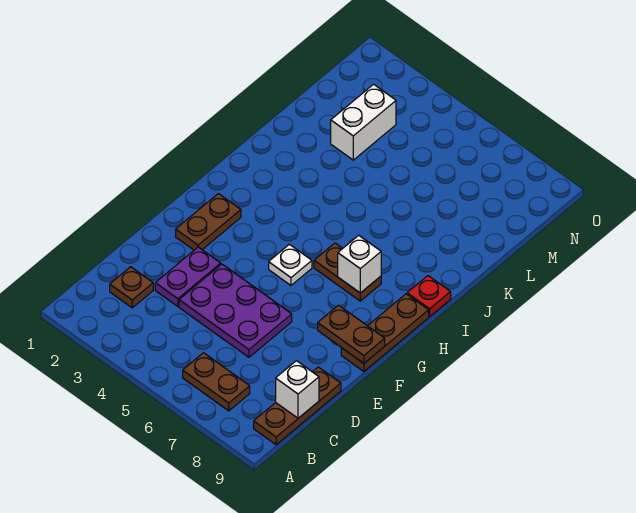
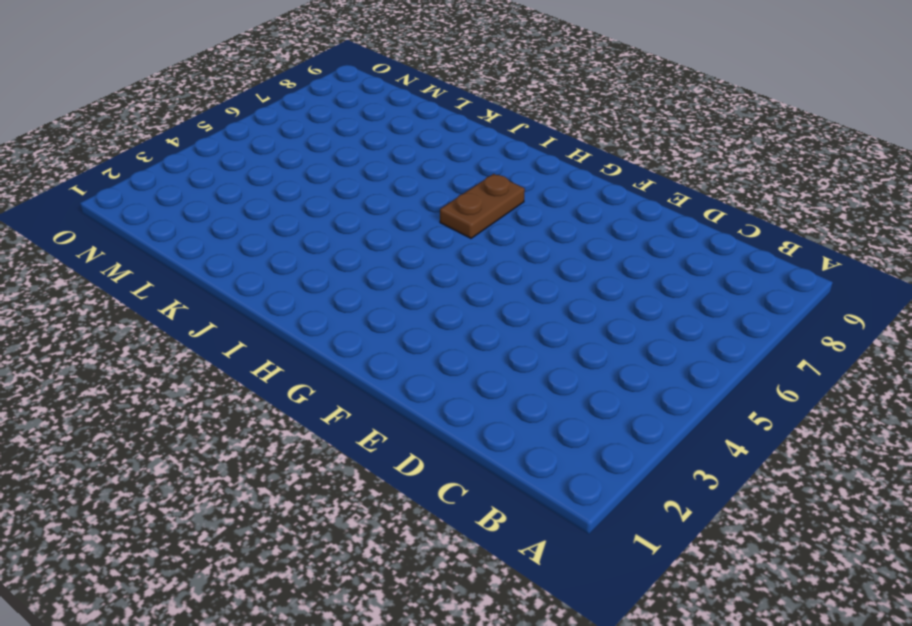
none -> brown plate B6:B7 level 1
none -> brown plate B9:D9 level 1
none -> brown plate C2 level 1

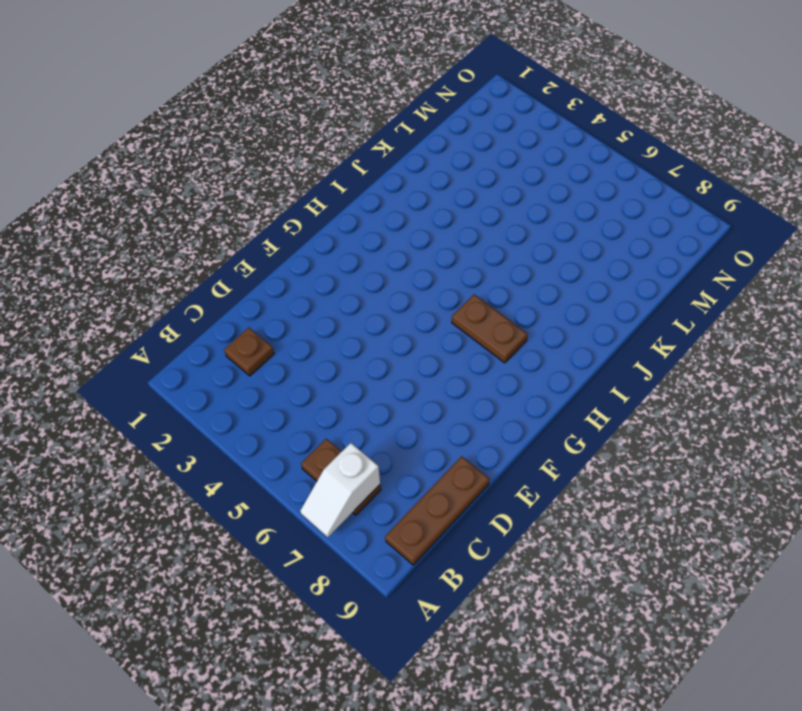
white slope A7:B7 level 2 top B -> none
none -> purple plate D3:E3 level 1
none -> purple plate D4:E6 level 1
none -> brown plate F2:G2 level 1

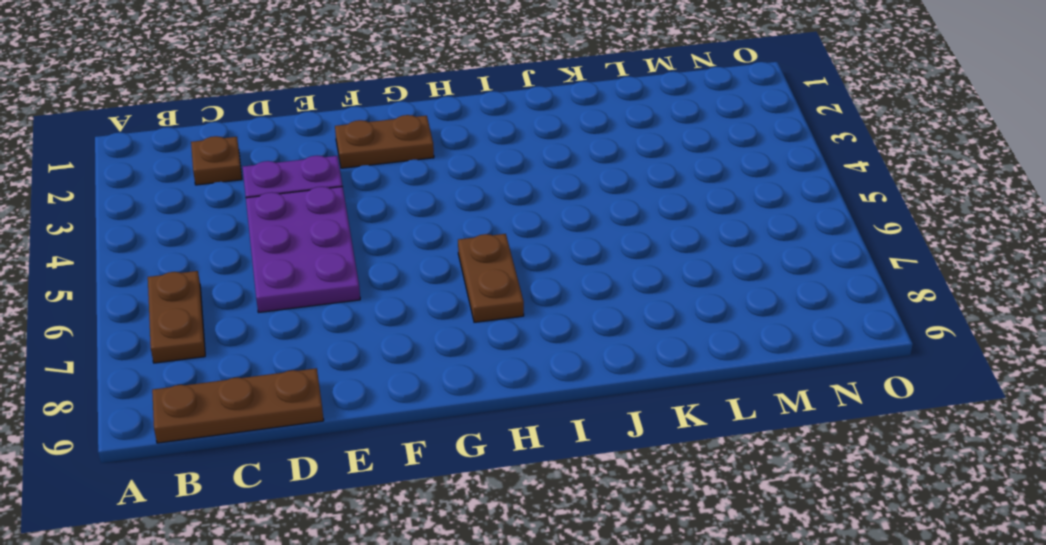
none -> brown plate F9:H9 level 1
none -> white plate G5 level 1
none -> red plate I9 level 1

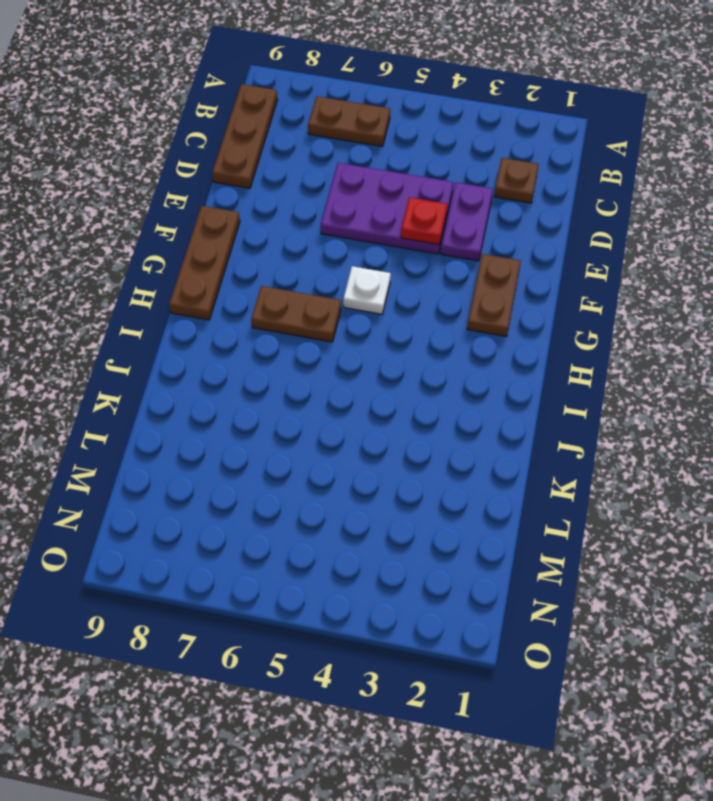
red plate E4 level 2 -> red plate I9 level 1
none -> white brick L3:M3 level 1
none -> white brick C9 level 2
none -> brown plate F8:F9 level 2

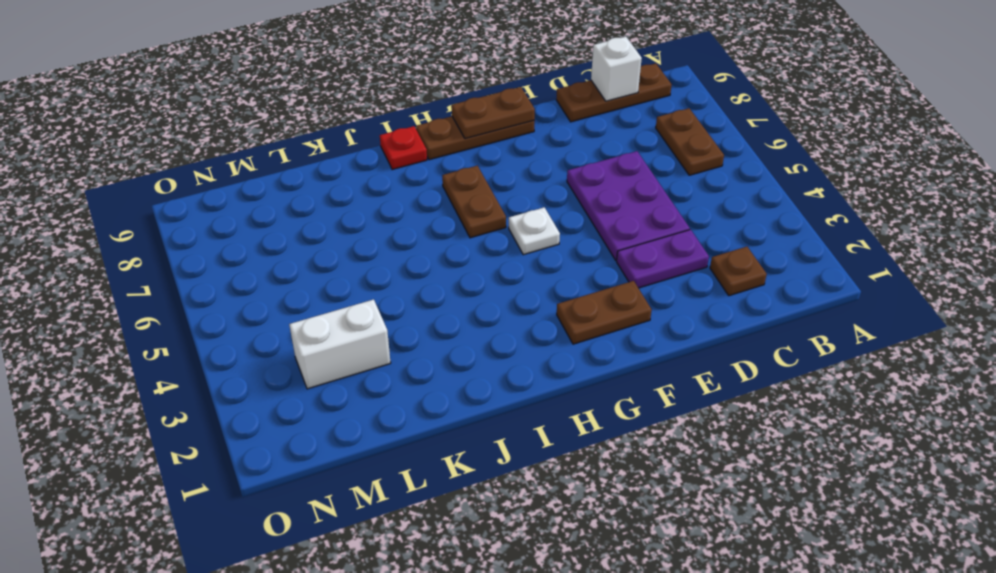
brown plate F9:G9 level 2 -> brown plate F8:F9 level 2
none -> white brick H7 level 2

